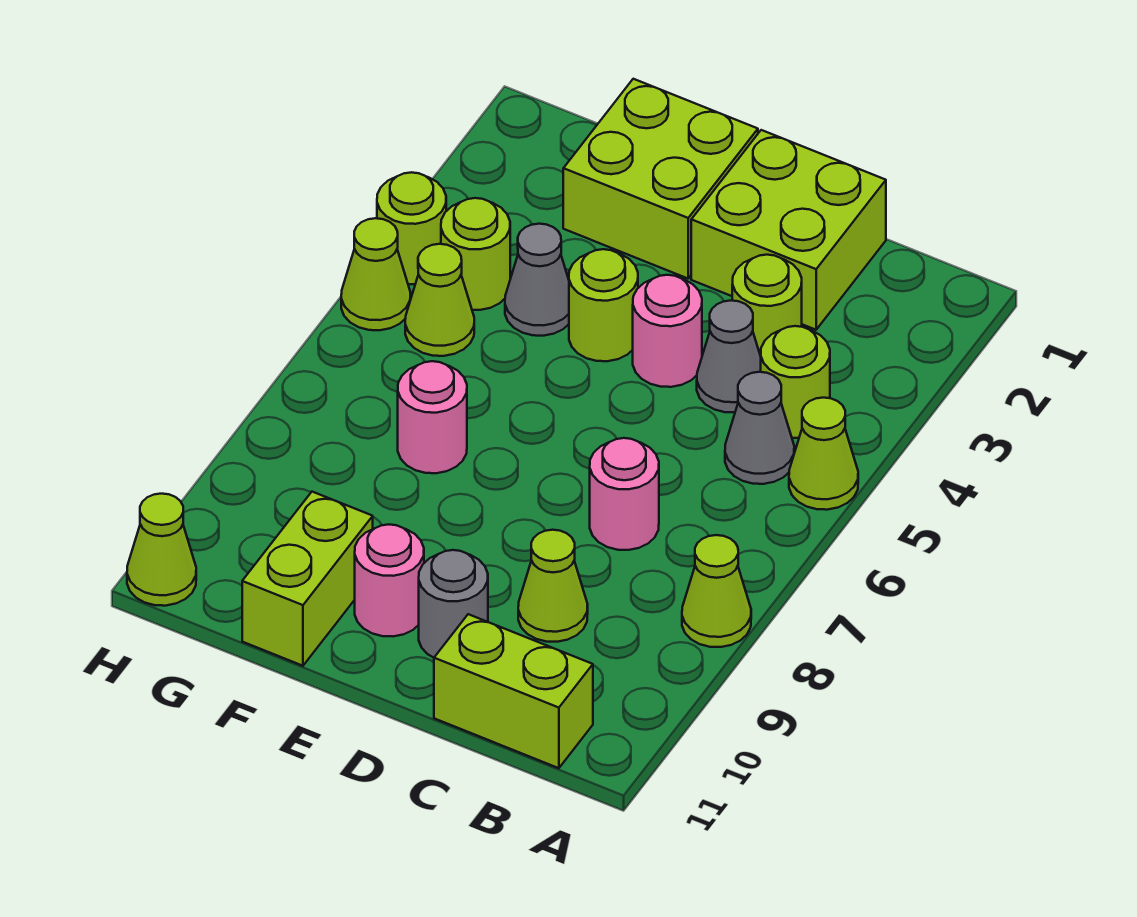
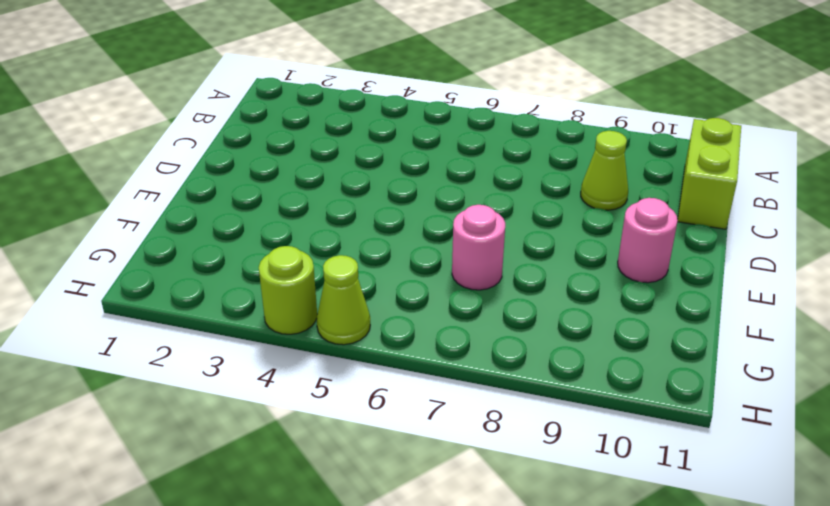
none -> lime cone A5 level 1
none -> lime cone A8 level 1
none -> lime round brick B4 level 1

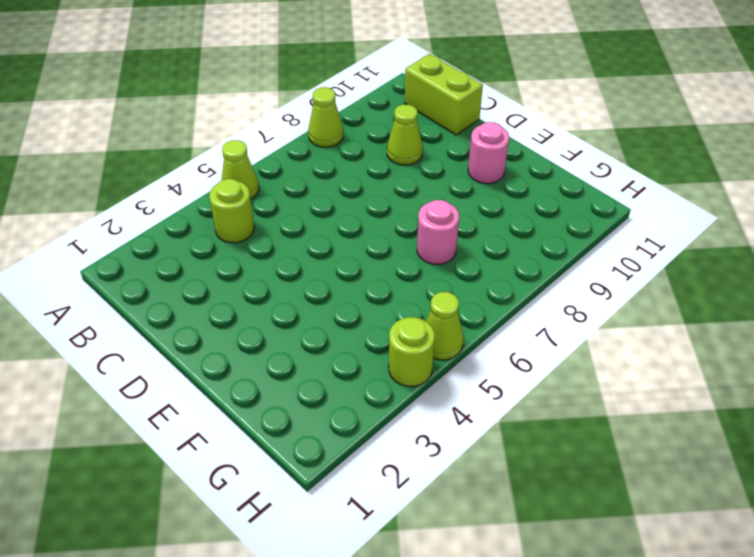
none -> grey cone B5 level 1
none -> lime brick C1:D2 level 1
none -> lime round brick C3 level 1

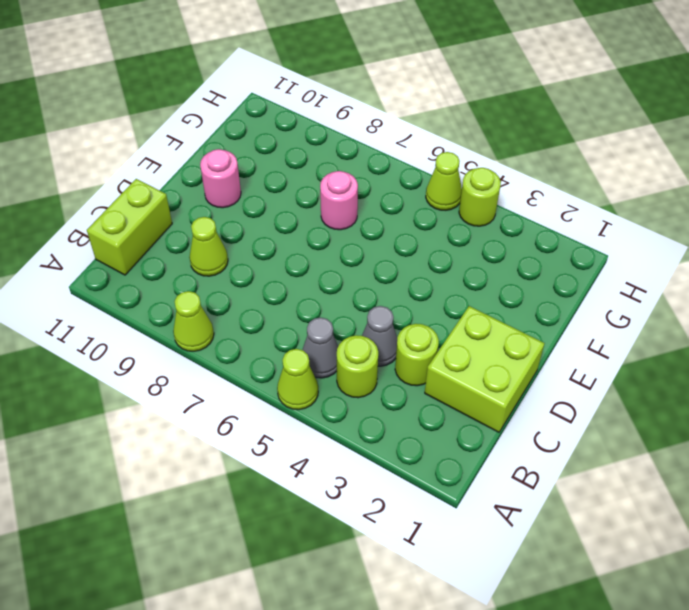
none -> pink round brick C7 level 1
none -> pink round brick D4 level 1
none -> grey round brick D10 level 1

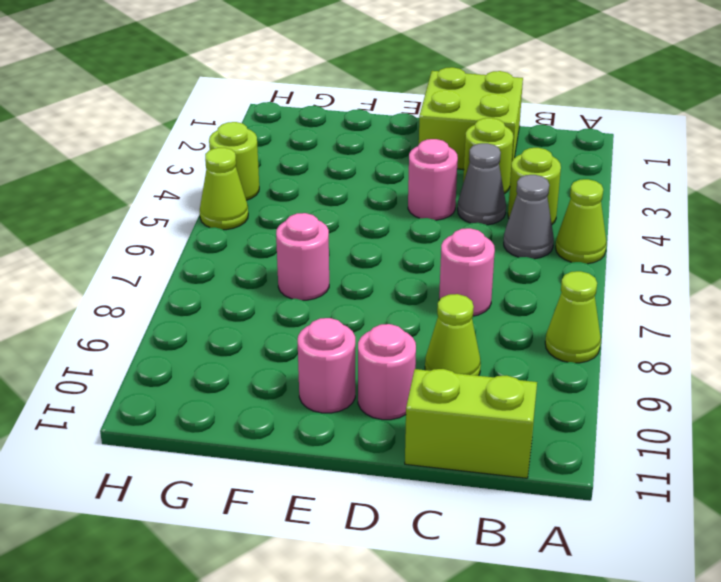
pink round brick D10 level 1 -> grey round brick D10 level 1
none -> lime brick E1:F2 level 1
none -> lime round brick E4 level 1
none -> grey cone F4 level 1

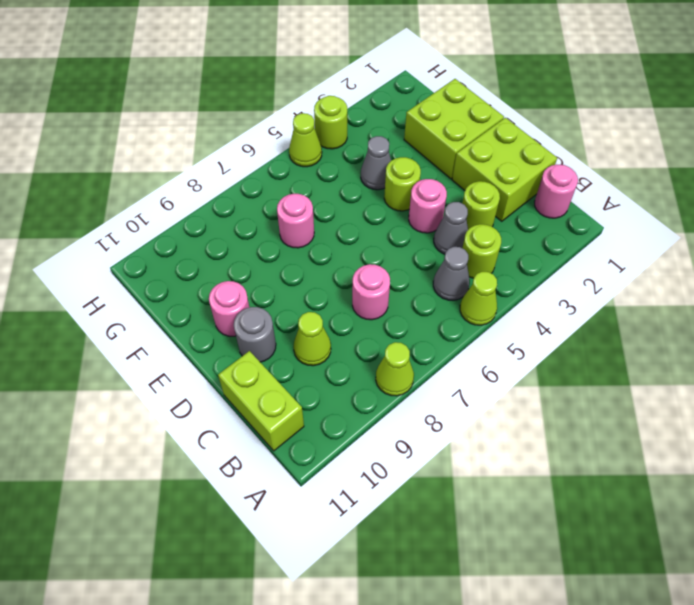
pink round brick B1 level 1 -> none
none -> lime brick F10:F11 level 1
none -> lime round brick G4 level 1
none -> lime cone G5 level 1

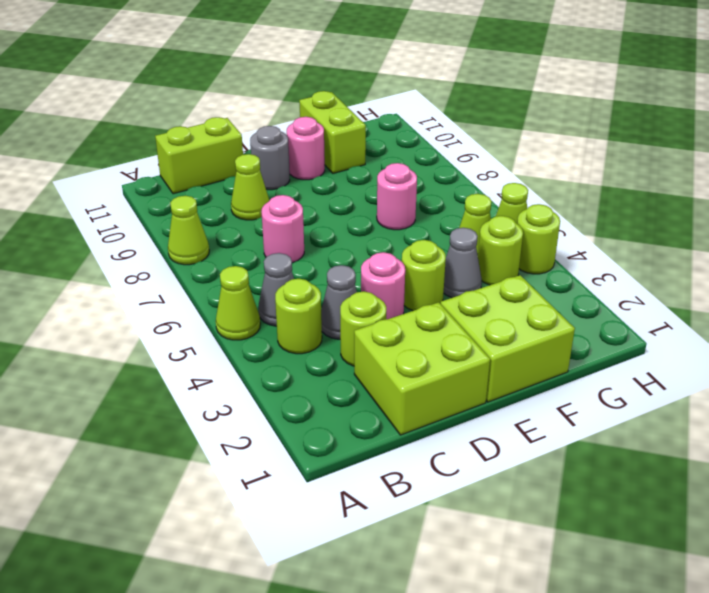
none -> lime cone H11 level 1

